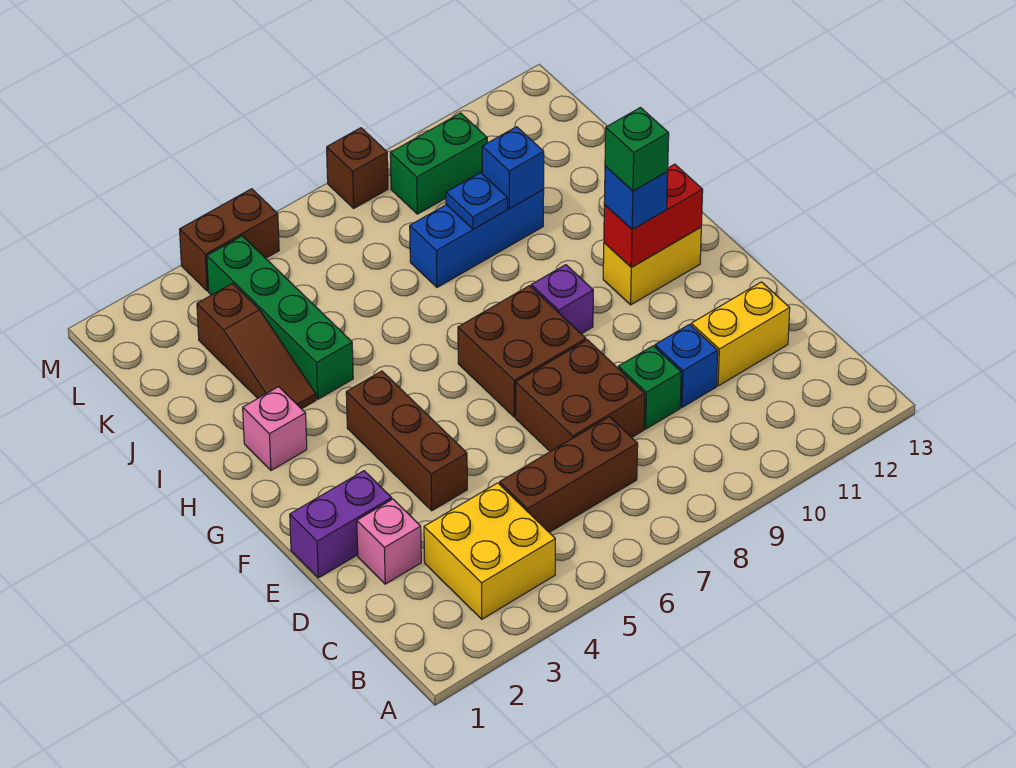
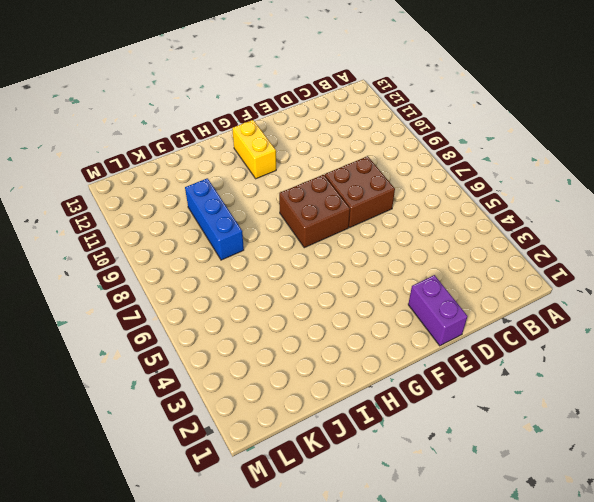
none -> yellow brick B3:C4 level 1
none -> brown brick C5:C7 level 1
none -> pink brick D2 level 1

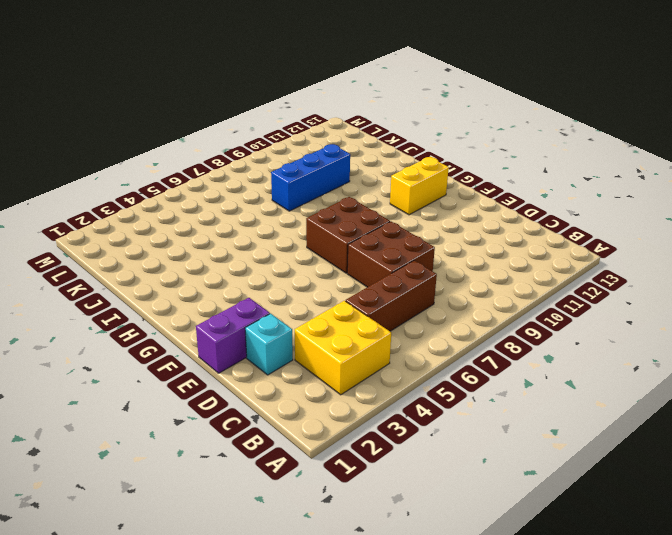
cyan brick D2 level 1 -> pink brick D2 level 1
none -> green brick D9 level 1
none -> blue brick D10 level 1
none -> yellow brick D11:D12 level 1

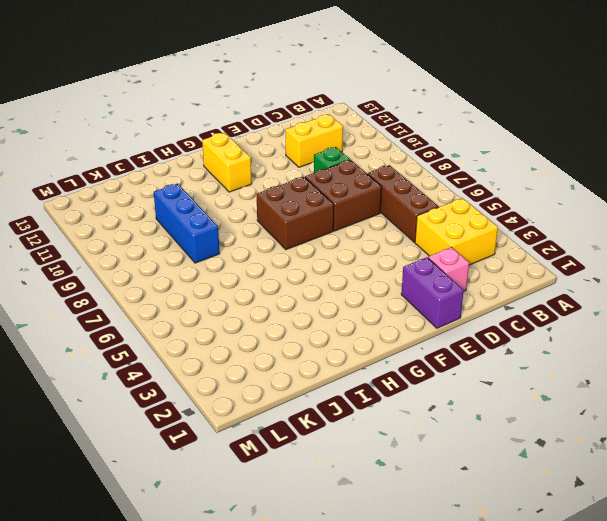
yellow brick C11:D11 level 1 -> yellow brick D11:D12 level 1
none -> blue brick D10 level 1
none -> brown brick E4:G4 level 1
none -> purple brick G9 level 1

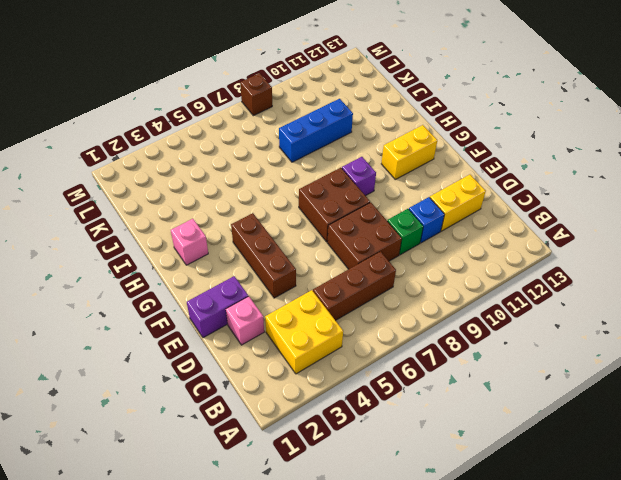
none -> brown slope I3:K3 level 1 top K
none -> green brick I4:L4 level 1
none -> green brick L9:L10 level 1

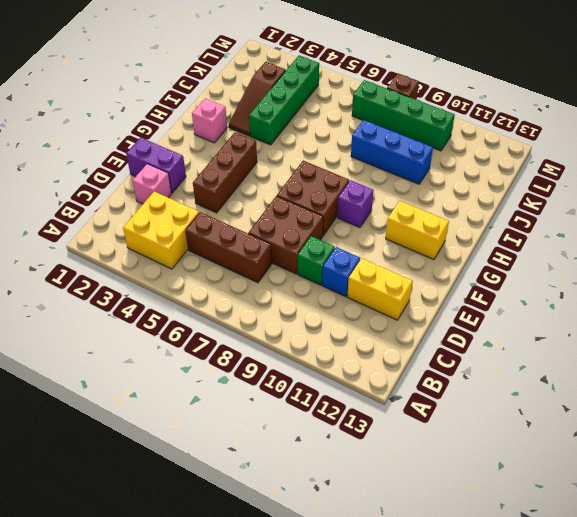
green brick L7:L10 level 1 -> green brick L9:L10 level 1
none -> brown brick M4:M5 level 1
none -> red brick G11:G12 level 2
none -> blue plate J9 level 2

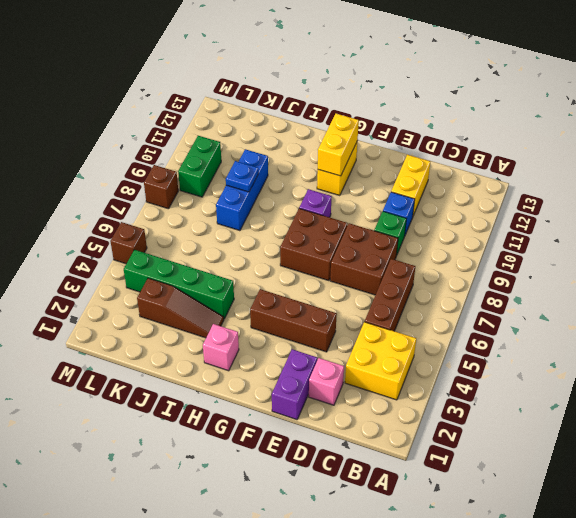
yellow brick G11:G12 level 2 -> red brick G11:G12 level 2
brown brick M5 level 1 -> brown brick M4:M5 level 1
none -> blue brick J10 level 2
none -> blue brick G11 level 3
none -> green brick G11 level 4

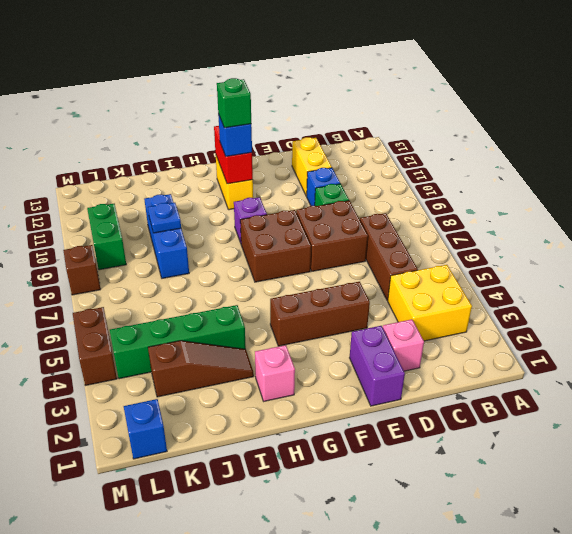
blue brick L1 level 1 -> blue brick J10 level 2

